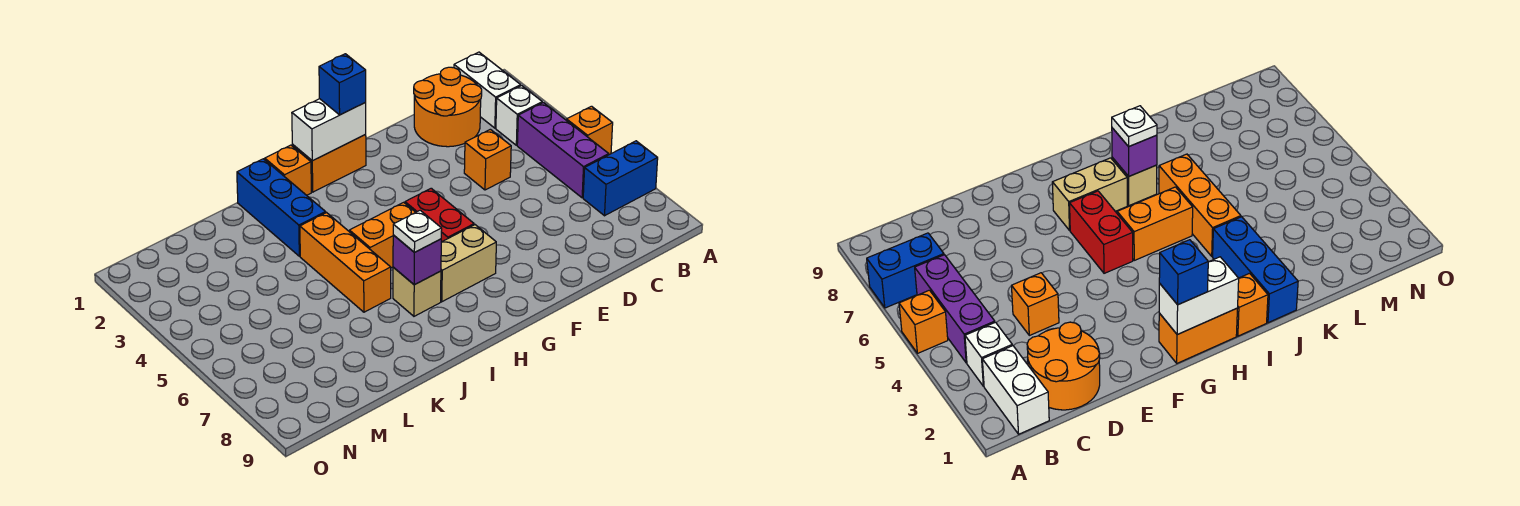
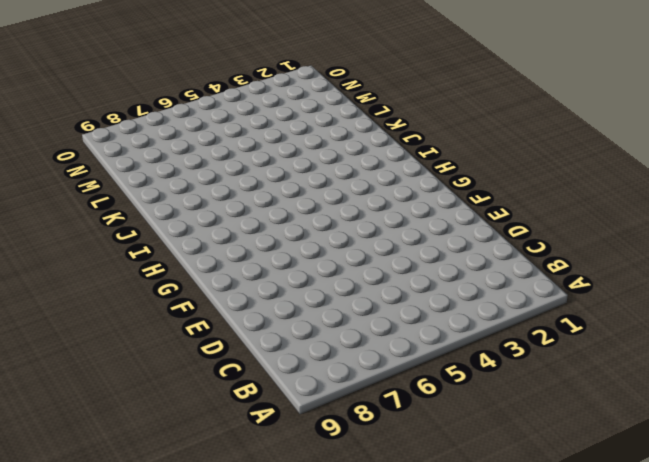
none -> orange brick A5 level 1
none -> blue brick A7:B7 level 1
none -> white brick B1:B2 level 1

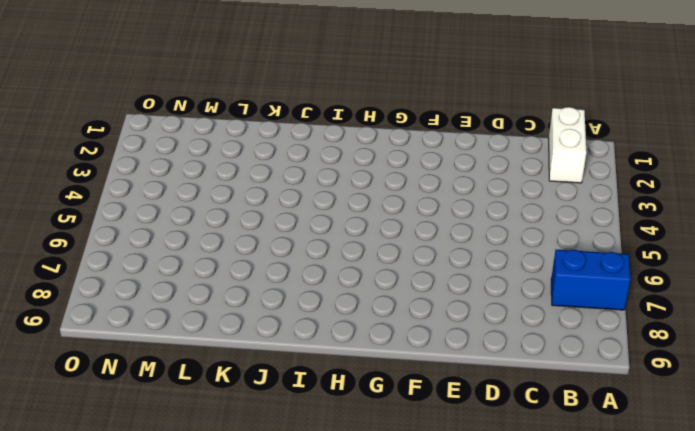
none -> orange brick A5 level 1
none -> white brick B3 level 1
none -> purple brick B4:B6 level 1

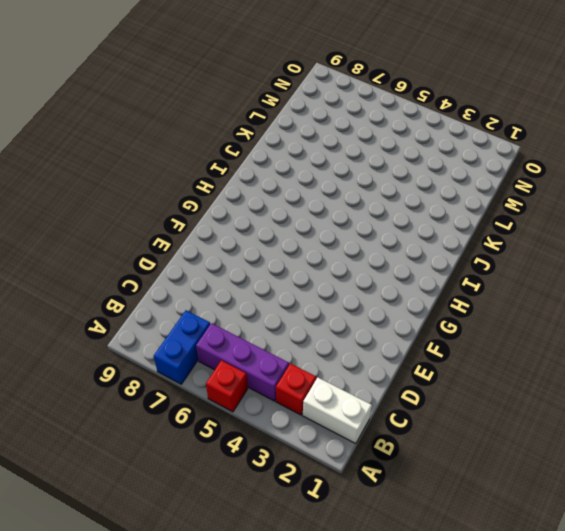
red brick A5 level 1 -> orange brick A5 level 1
red brick B3 level 1 -> white brick B3 level 1
none -> orange round brick C1:D2 level 1
none -> orange brick D4 level 1
none -> orange brick G1:H1 level 1

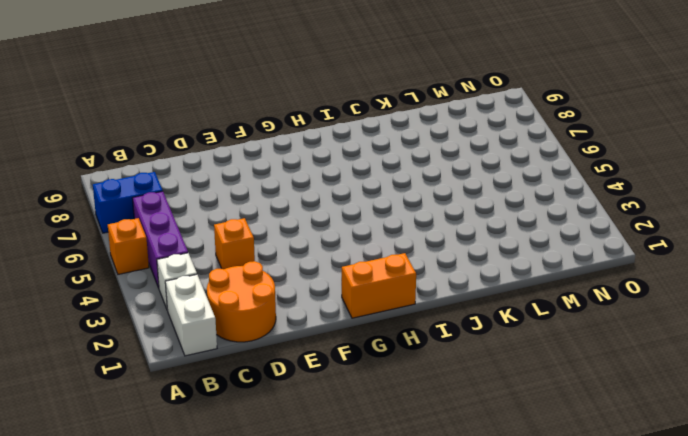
none -> red brick G5:G6 level 1
none -> tan brick G7:H7 level 1
none -> orange brick H5:I5 level 1

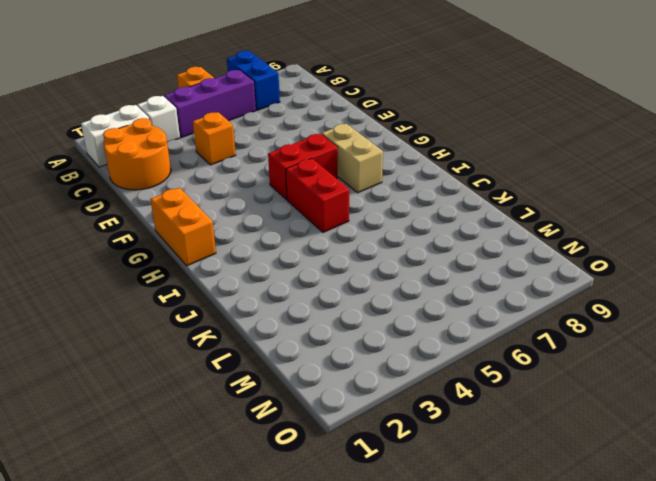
red brick H5:I5 level 1 -> orange brick H5:I5 level 1
none -> orange brick I1 level 1
none -> tan brick I7 level 1
none -> blue brick J1:J3 level 1

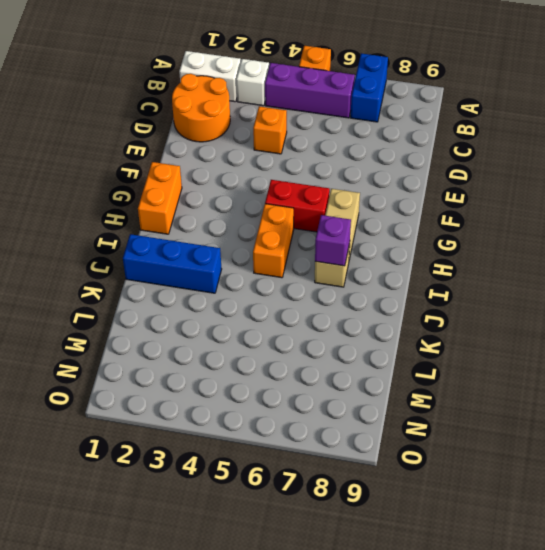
none -> orange brick I1 level 1
none -> orange brick J4:J6 level 1
none -> white brick G1:H1 level 2

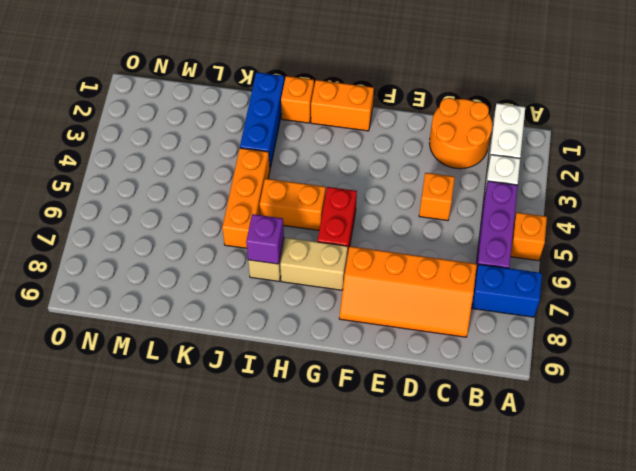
orange slope C7:F8 level 1 top 7 -> none
none -> white brick G1:H1 level 2
none -> blue brick G1 level 3
none -> white plate I7 level 3

